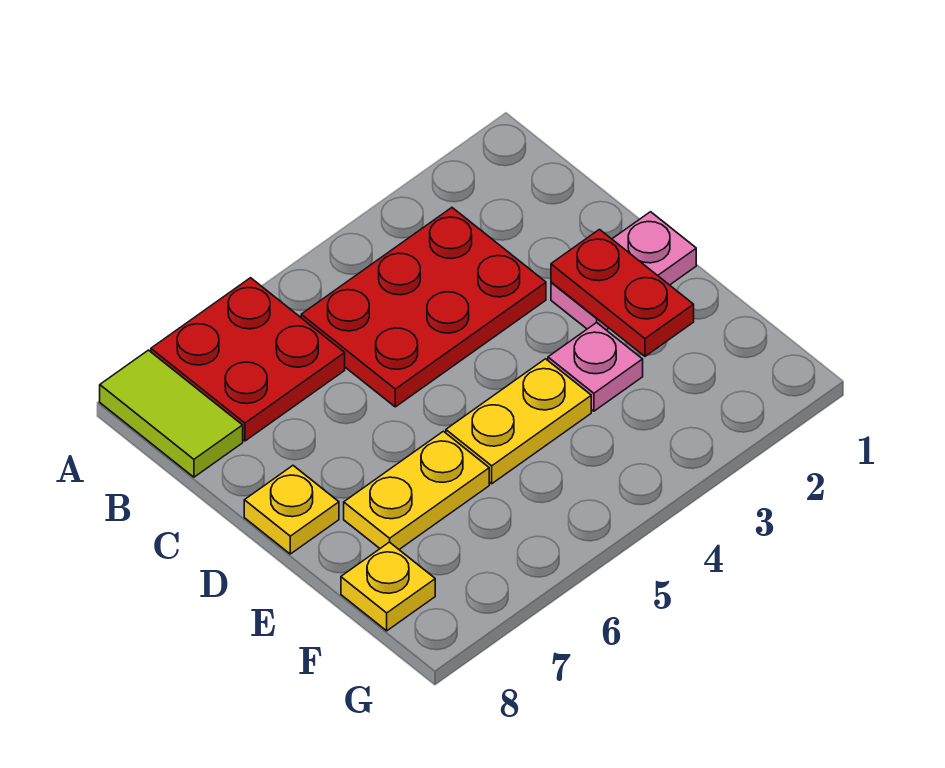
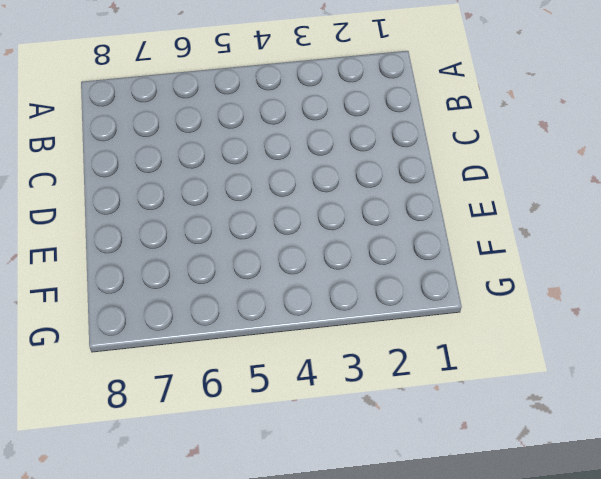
none -> red plate A6:B7 level 1
none -> lime tile A8:B8 level 1

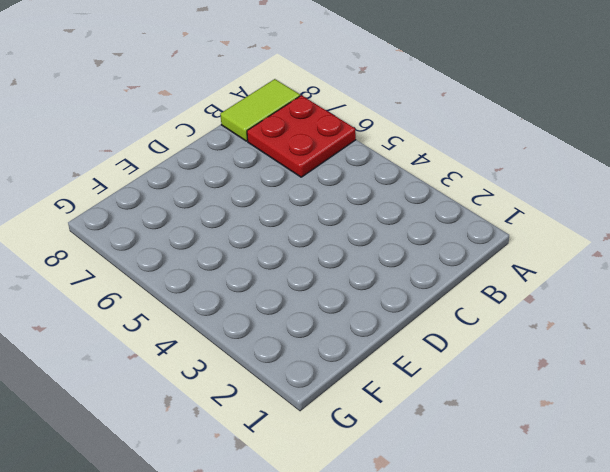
none -> red plate B3:C5 level 1
none -> pink plate D1:D2 level 1

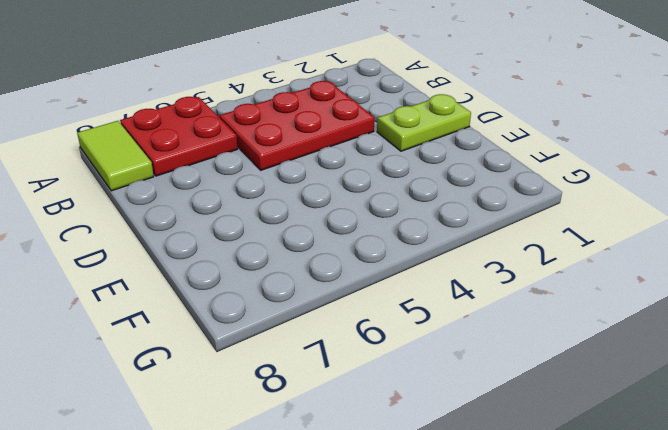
lime plate D1:D2 level 1 -> pink plate D1:D2 level 1
none -> yellow plate D8 level 1
none -> pink plate E3 level 1

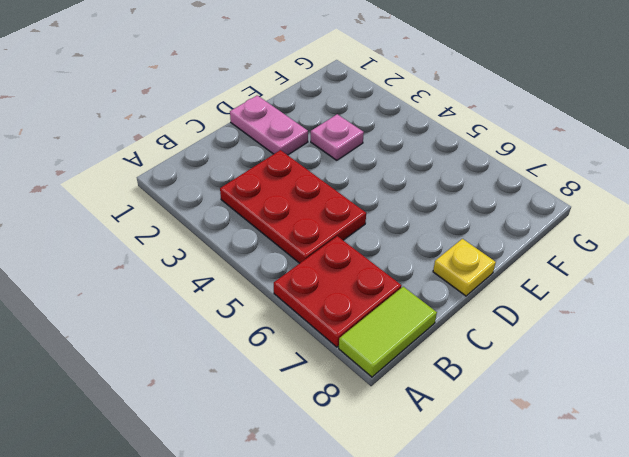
none -> yellow plate E4:E5 level 1
none -> yellow plate E6:E7 level 1

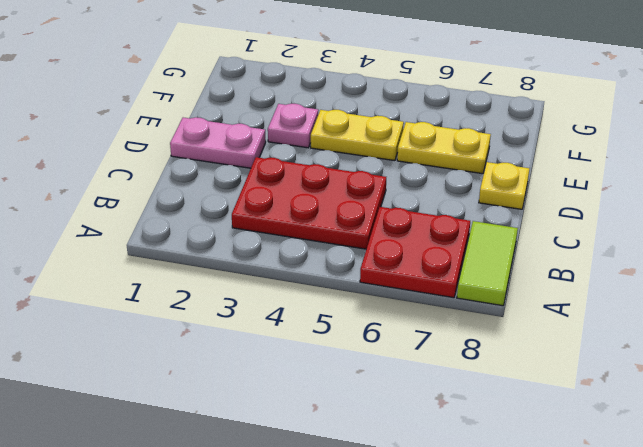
none -> yellow plate F8 level 1
none -> red plate D2:E2 level 2

